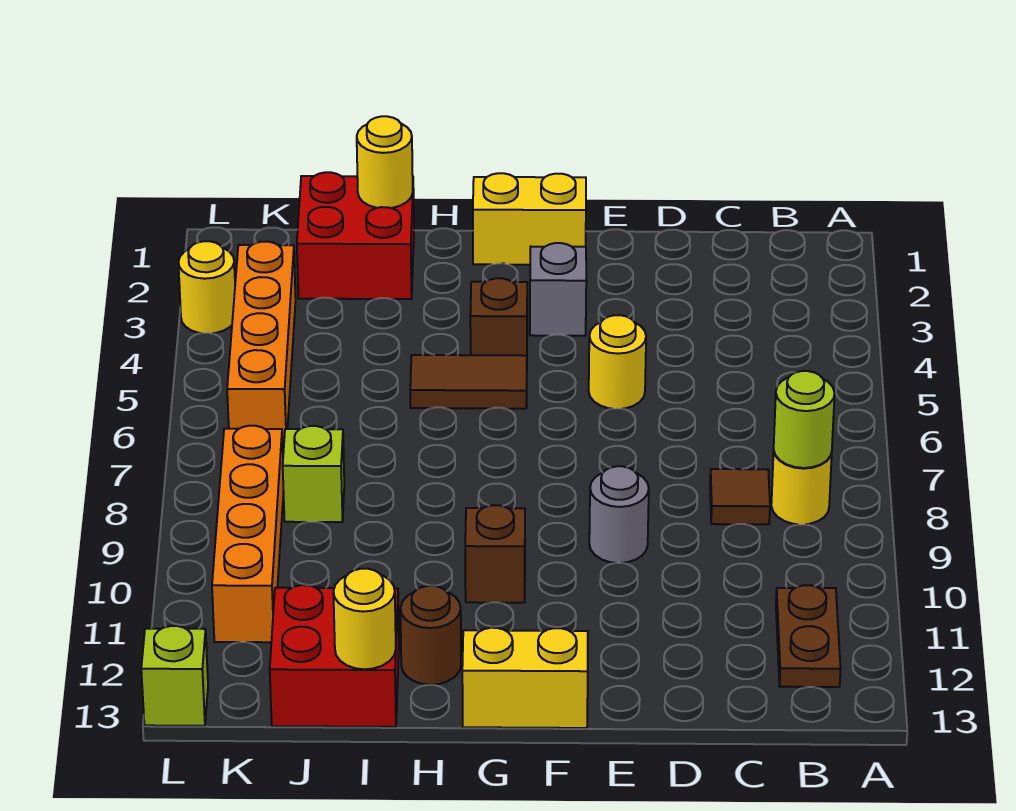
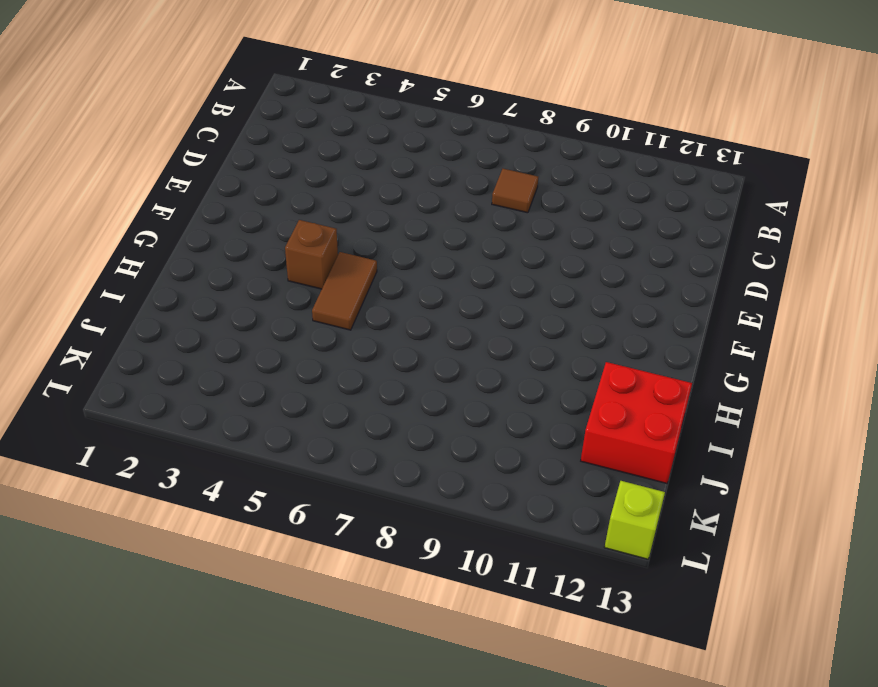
none -> yellow round brick B8 level 1
none -> brown plate B11:B12 level 1
none -> yellow round brick E5 level 1

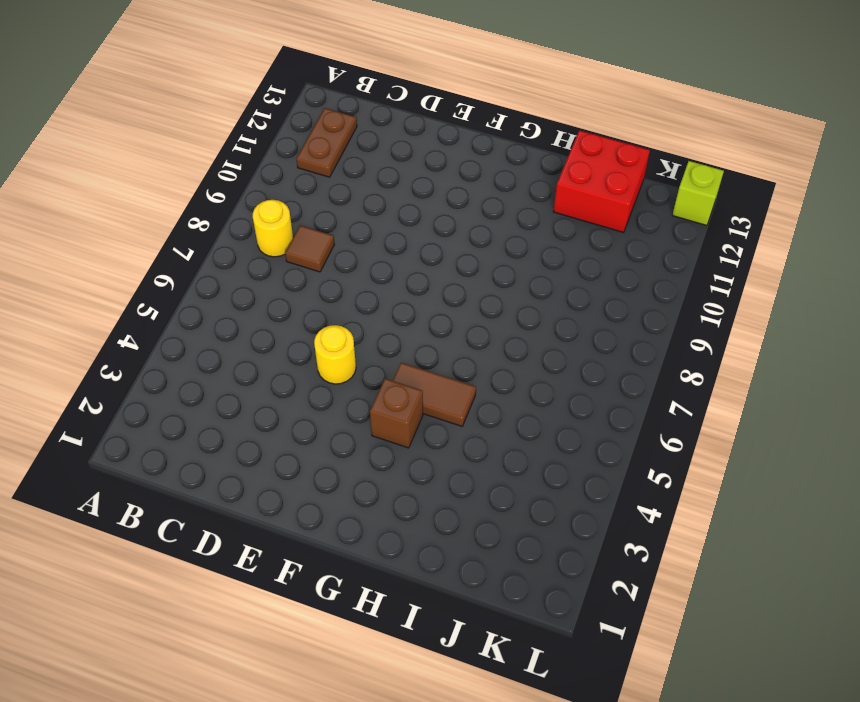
none -> grey round brick E9 level 1
none -> yellow brick F1:G1 level 1
none -> grey brick F3 level 1

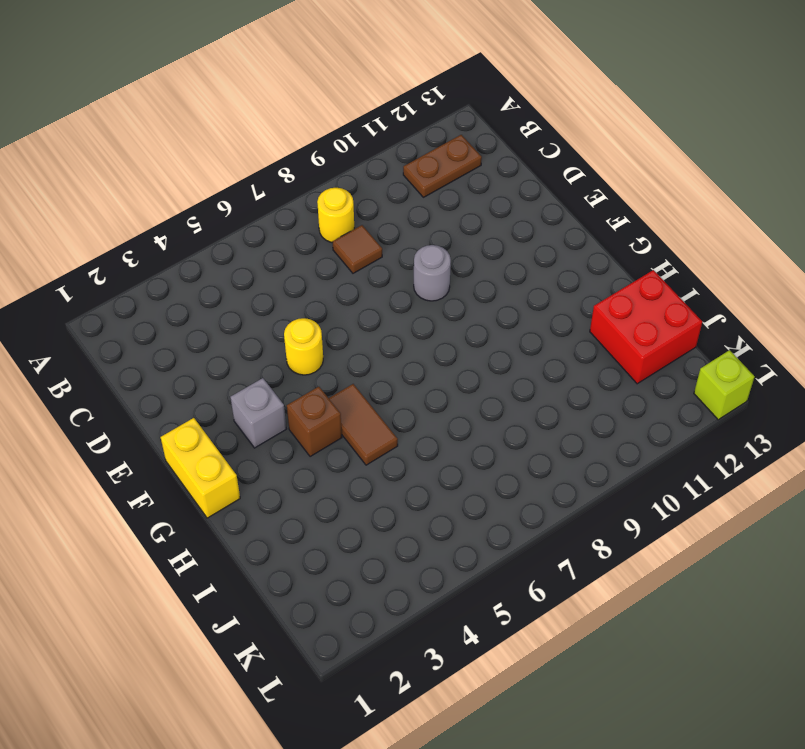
none -> yellow brick F13:G13 level 1
none -> brown brick G10 level 1
none -> brown round brick H12 level 1

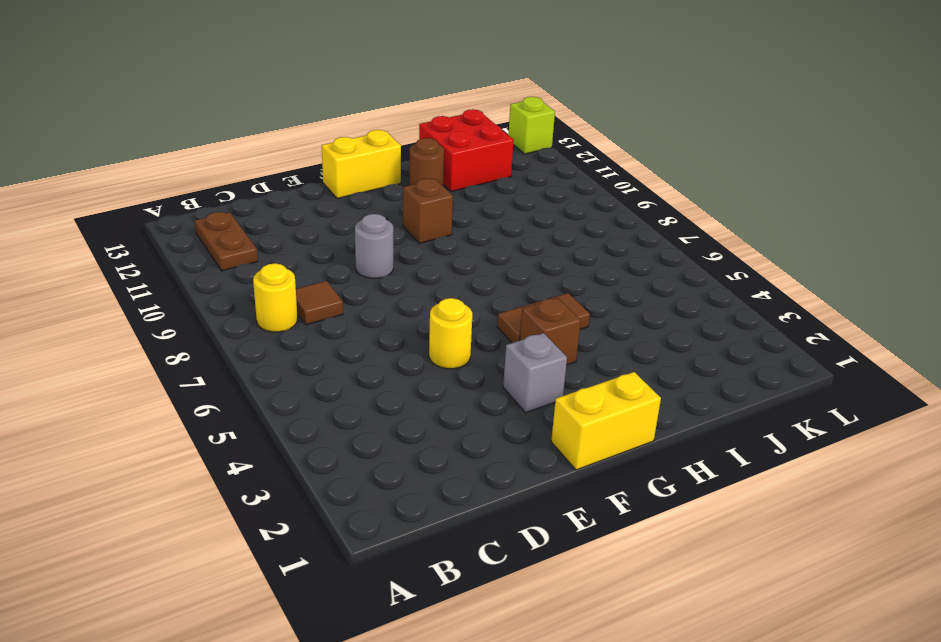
none -> red brick I1:J2 level 1
none -> lime brick J8 level 1
none -> orange brick K3:K6 level 1

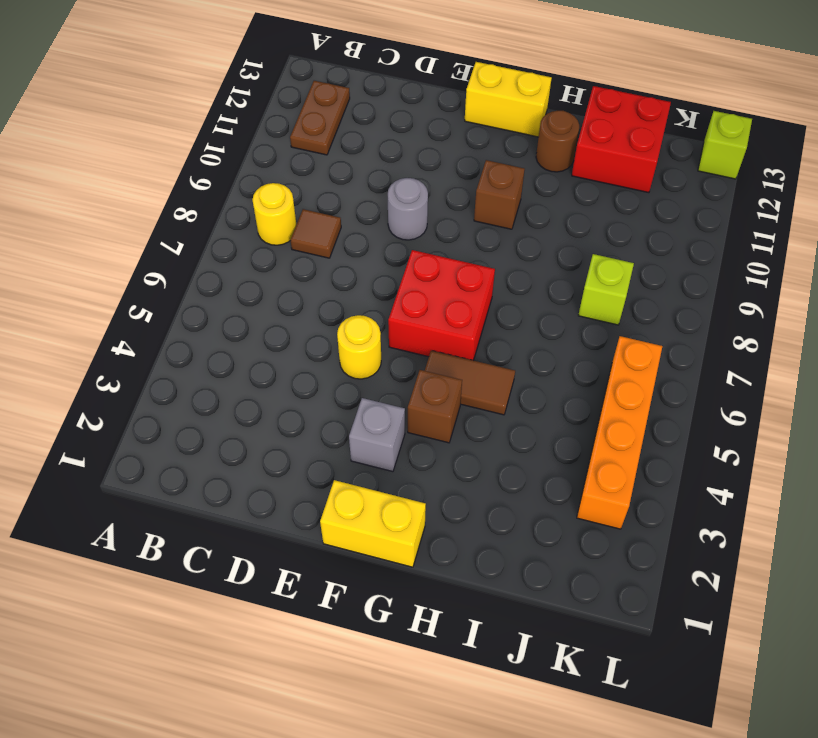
red brick F6:G7 level 1 -> red brick I1:J2 level 1
none -> orange brick K8:K11 level 1
none -> yellow round brick L3 level 1
none -> lime round brick B8 level 2

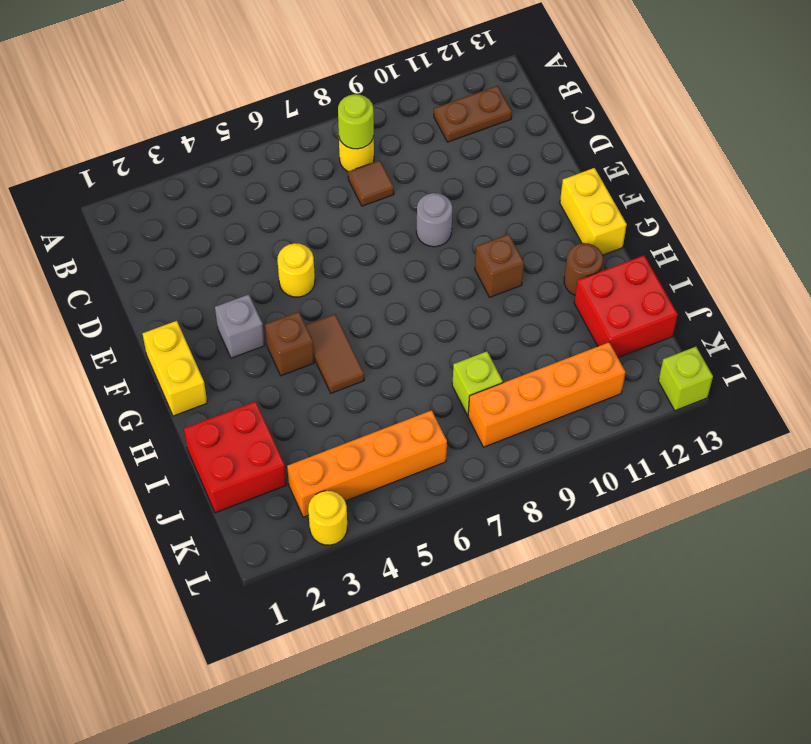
none -> yellow round brick I1 level 2
none -> yellow round brick I13 level 2

